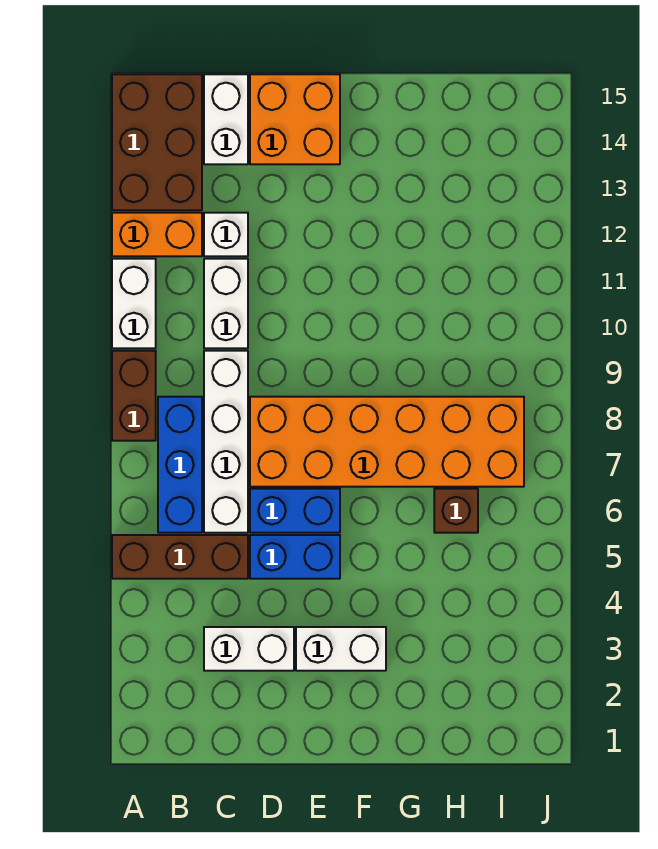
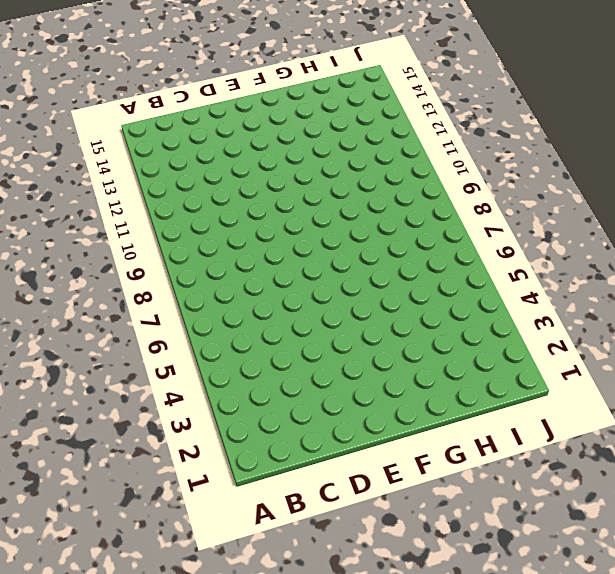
none -> brown brick A5:C5 level 1
none -> brown brick A8:A9 level 1
none -> white brick A10:A11 level 1

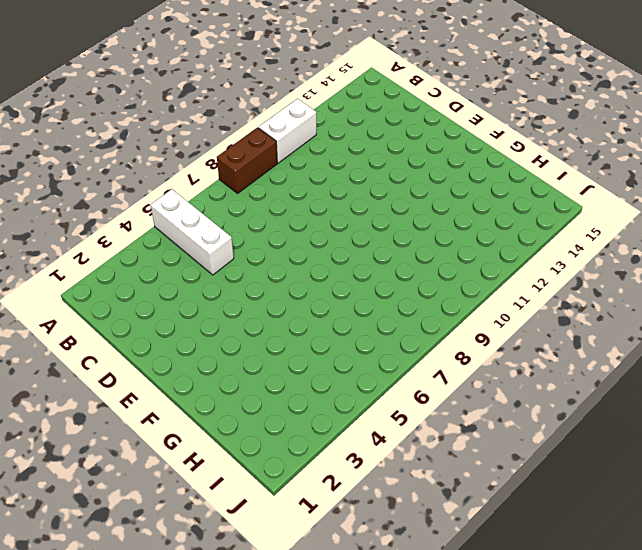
white brick A5:C5 level 1 -> brown brick A5:C5 level 1
none -> orange brick A12:B12 level 1
none -> brown brick A13:B15 level 1
none -> blue brick B6:B8 level 1

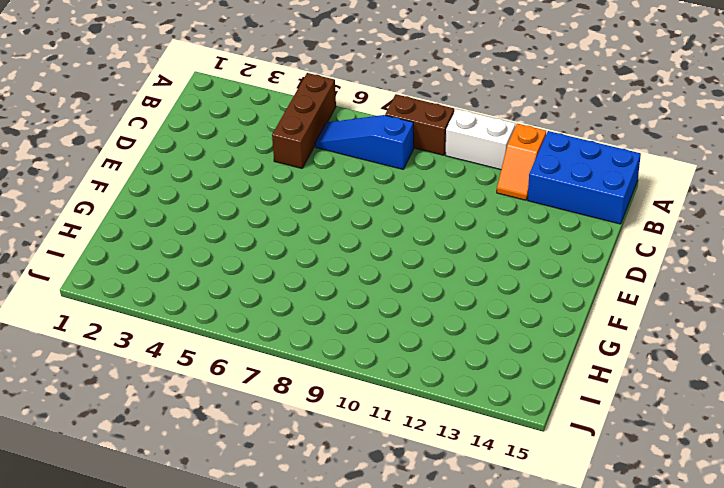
orange slope A12:B12 level 1 top A -> orange brick A12:B12 level 1
blue brick A13:B15 level 1 -> brown brick A13:B15 level 1
blue slope B6:B8 level 1 top 8 -> blue brick B6:B8 level 1
none -> white brick C3:D3 level 1
none -> white brick C6:C9 level 1
none -> white brick C10:C11 level 1

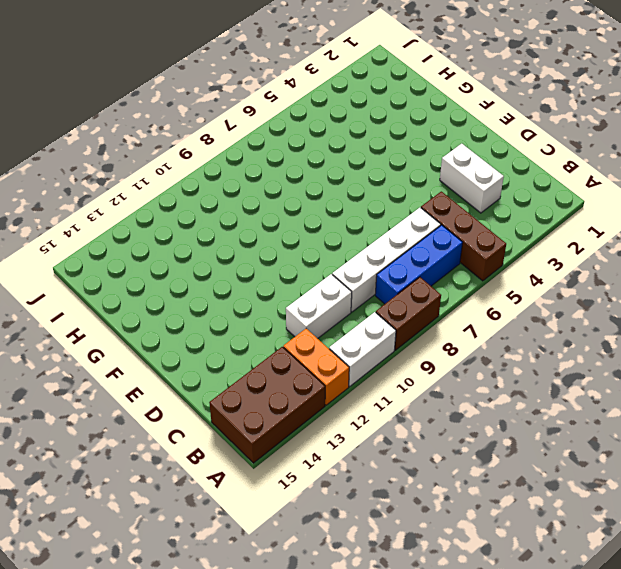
none -> white brick C12 level 1
none -> white brick C14:C15 level 1
none -> blue brick D5:E5 level 1

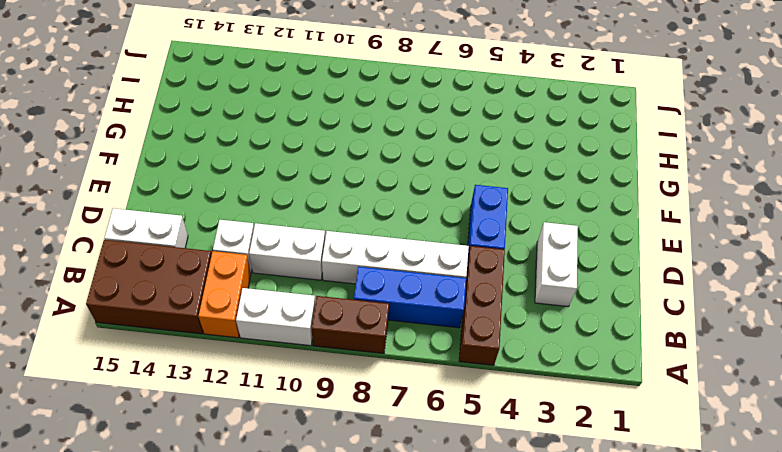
none -> blue brick D6:E6 level 1
none -> orange brick D7:I8 level 1
none -> orange brick D14:E15 level 1

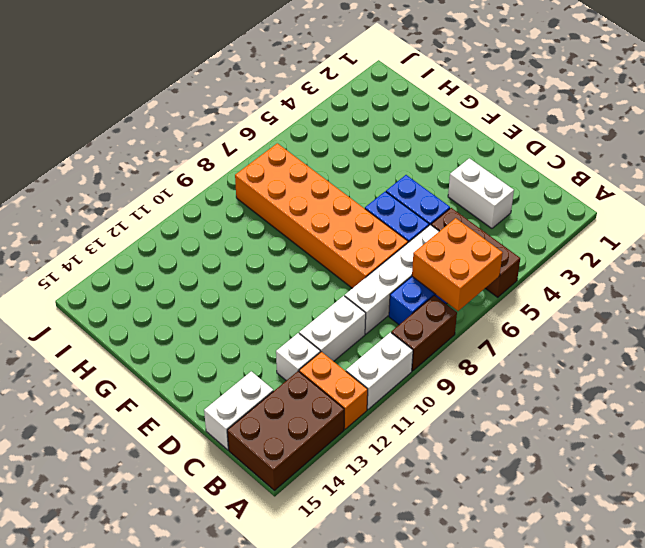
orange brick A6:B7 level 2 -> orange brick D14:E15 level 1
none -> white brick E3:F3 level 1
none -> brown brick H6 level 1

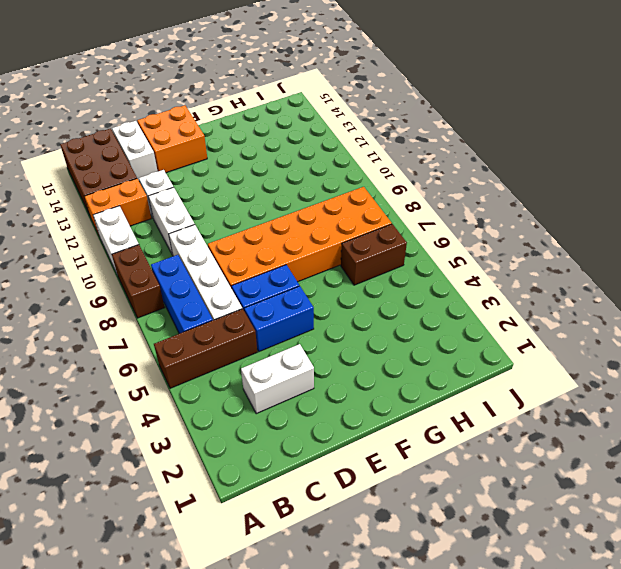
brown brick H6:I6 level 1 -> brown brick H6 level 1
none -> white brick E3:F3 level 1

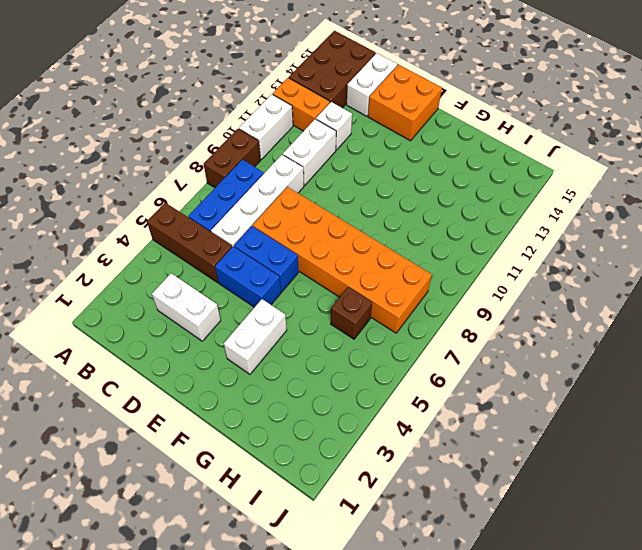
white brick F3:F4 level 1 -> white brick E3:F3 level 1

